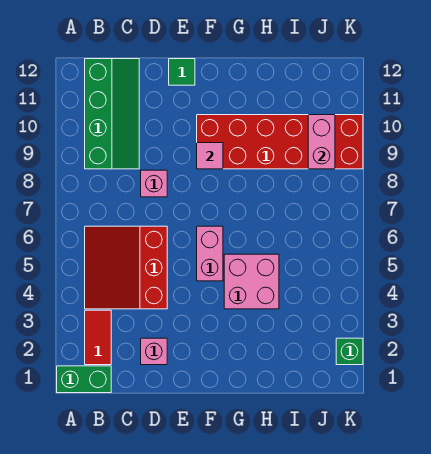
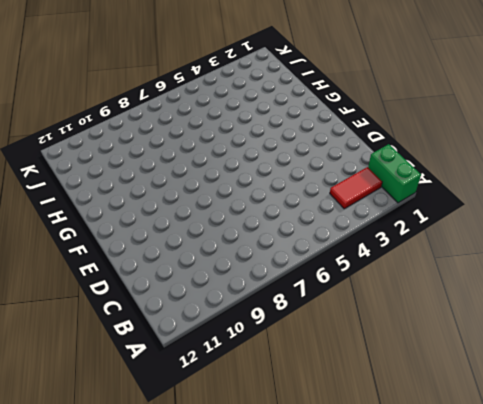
none -> red slope B4:D6 level 1 top D
none -> green slope B9:C12 level 1 top B
none -> pink brick D2 level 1

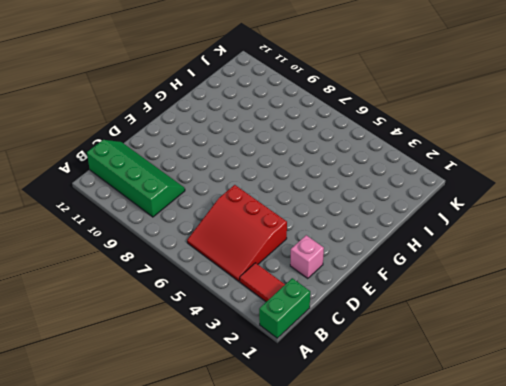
none -> pink brick D8 level 1
none -> green tile E12 level 1
none -> pink brick F5:F6 level 1

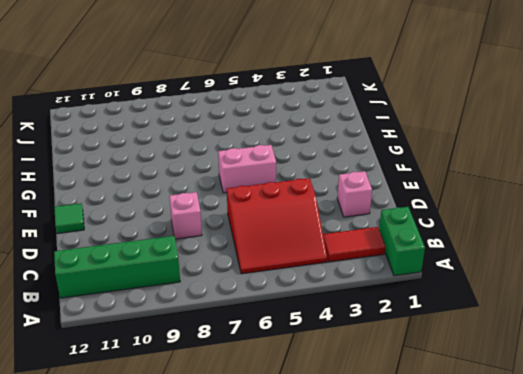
none -> red brick F9:K10 level 1
none -> pink brick G4:H5 level 1
none -> green brick K2 level 1

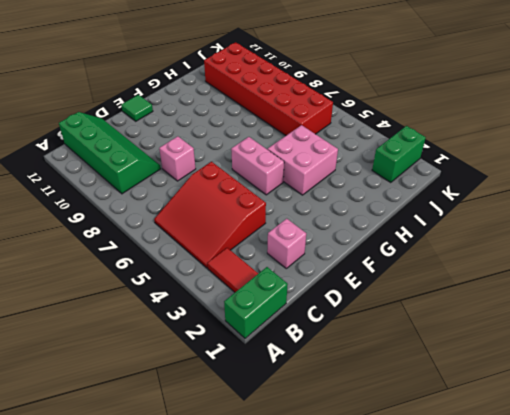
red brick I6:J11 level 1 -> red brick F9:K10 level 1
green brick J2:K2 level 1 -> green brick K2 level 1
none -> pink tile F9 level 2
none -> pink brick J9:J10 level 2

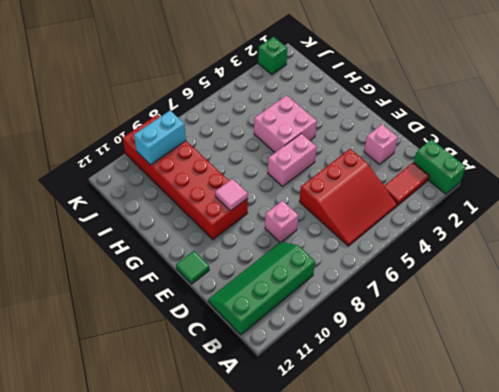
cyan brick J9:J10 level 2 -> pink brick J9:J10 level 2

